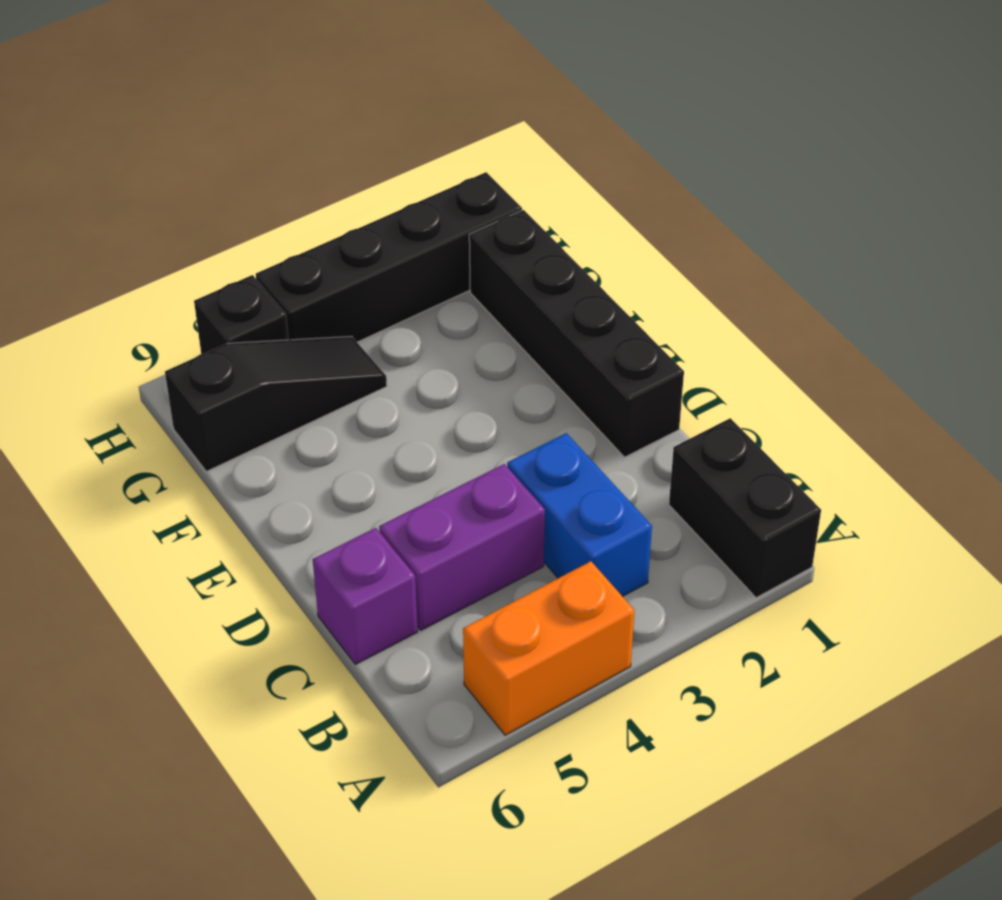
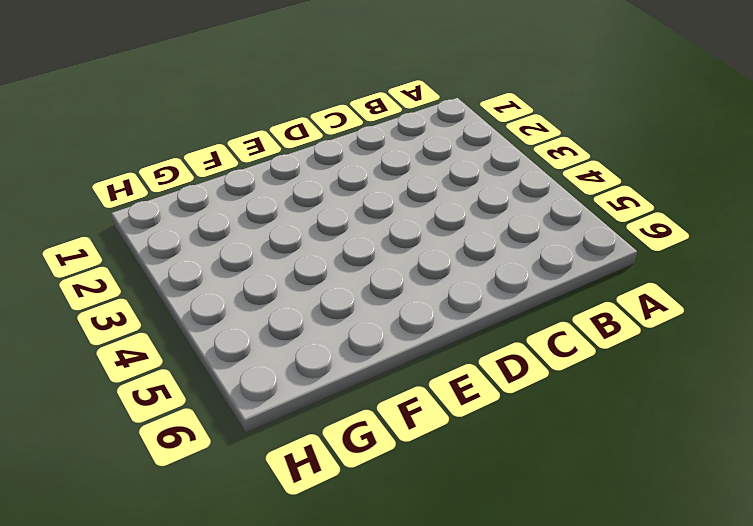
none -> black brick A1:B1 level 1
none -> orange brick A4:A5 level 1

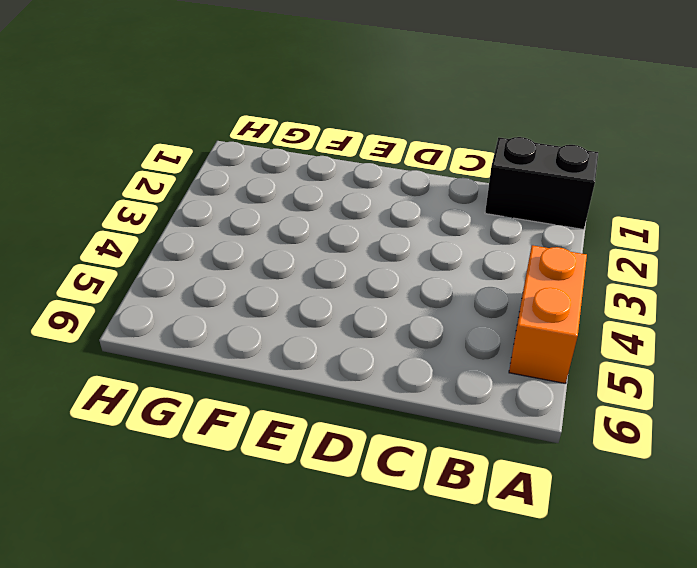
none -> blue brick B3:C3 level 1
none -> purple brick C4:C5 level 1

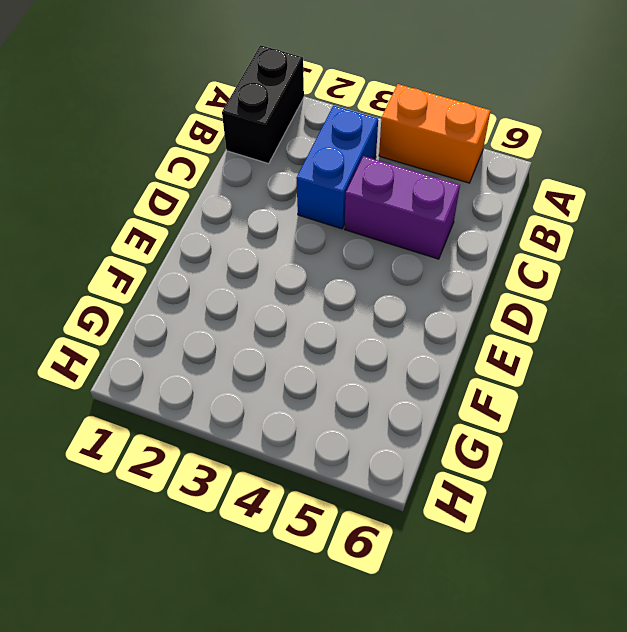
none -> purple brick C6 level 1
none -> black brick D1:G1 level 1

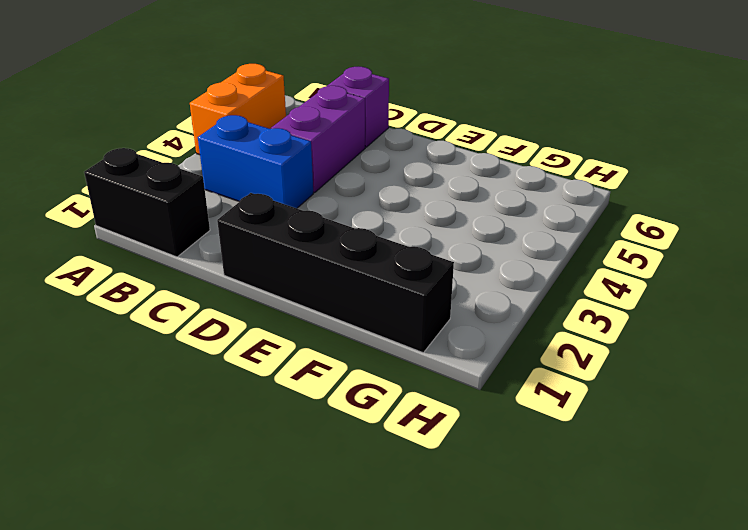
none -> black slope G4:G6 level 1 top 6
none -> black brick H1:H4 level 1

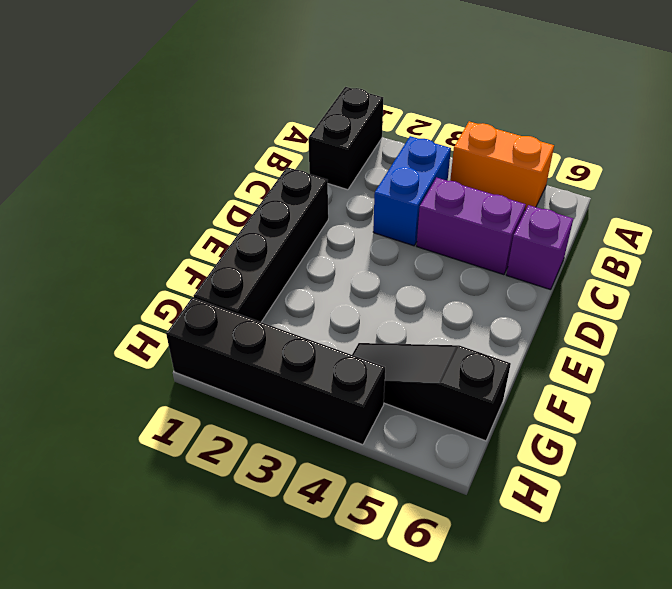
none -> black brick H5 level 1

